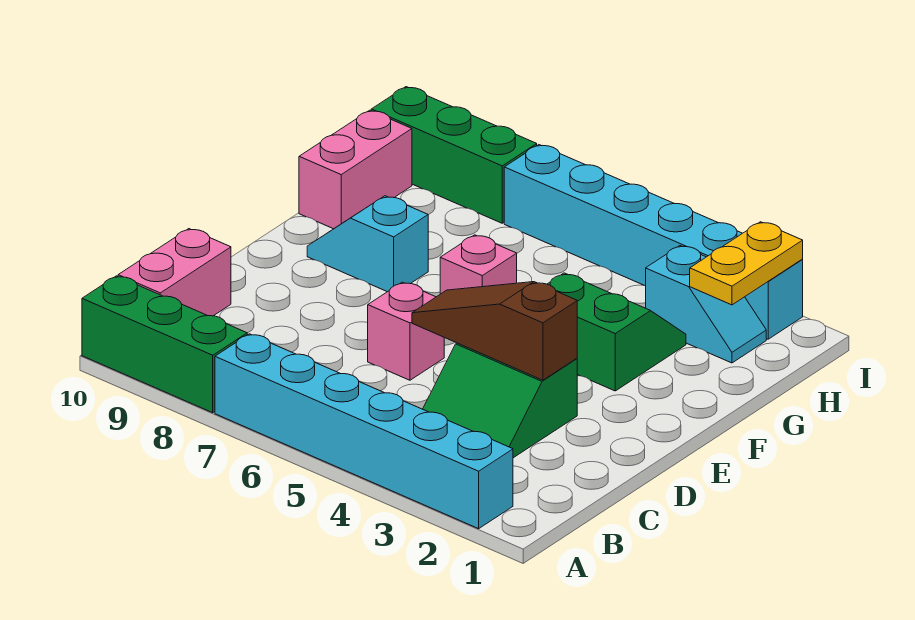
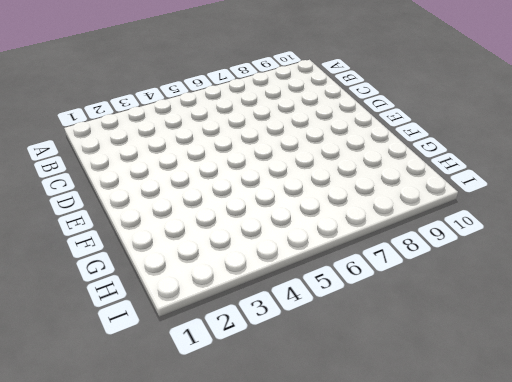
none -> cyan brick A2:A7 level 1
none -> green brick A8:A10 level 1
none -> pink brick B10:C10 level 1

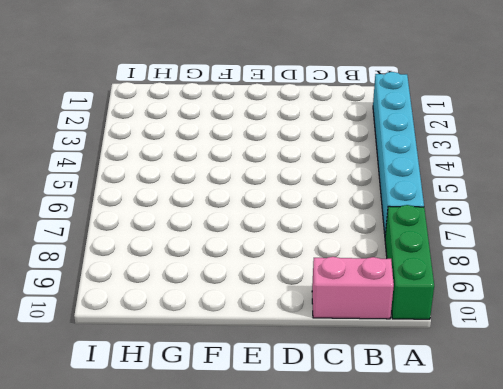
none -> green slope C3:D4 level 1 top D
none -> pink brick D6 level 1
none -> green slope F3:G4 level 1 top F

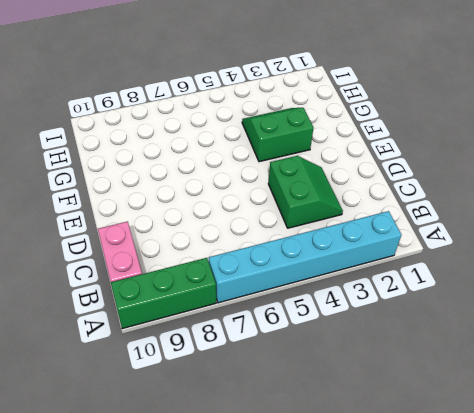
green slope C3:D4 level 1 top 4 -> green slope C3:D4 level 1 top D
none -> pink brick D6 level 1
none -> pink brick F6 level 1
none -> cyan slope F8:F9 level 1 top 8

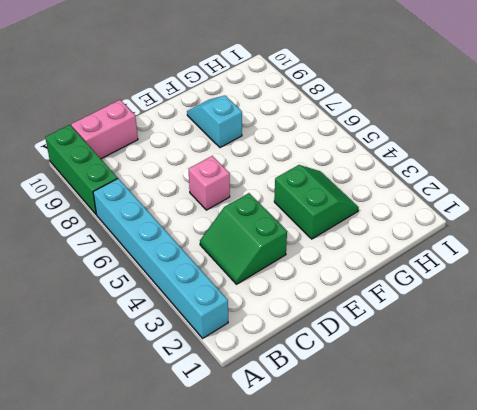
none -> pink brick F6 level 1
none -> pink brick G10:H10 level 1
none -> cyan slope H2:H3 level 1 top 3

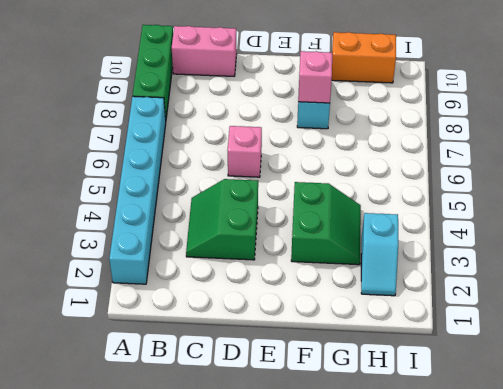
pink brick F8 level 2 -> pink brick F6 level 1
orange brick G10:H10 level 1 -> pink brick G10:H10 level 1
none -> cyan brick I2:I7 level 1
none -> green brick I8:I10 level 1
none -> brown slope D3:D5 level 2 top 3

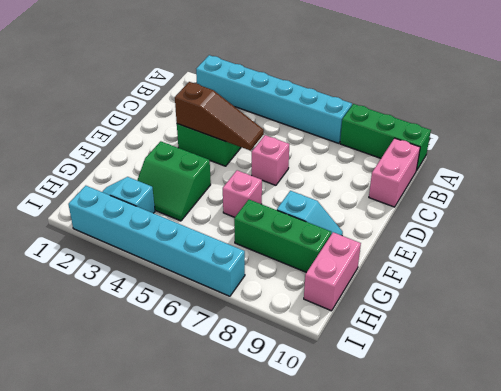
green brick G7:G9 level 1 -> green brick I8:I10 level 1
none -> yellow plate H2:I2 level 2

